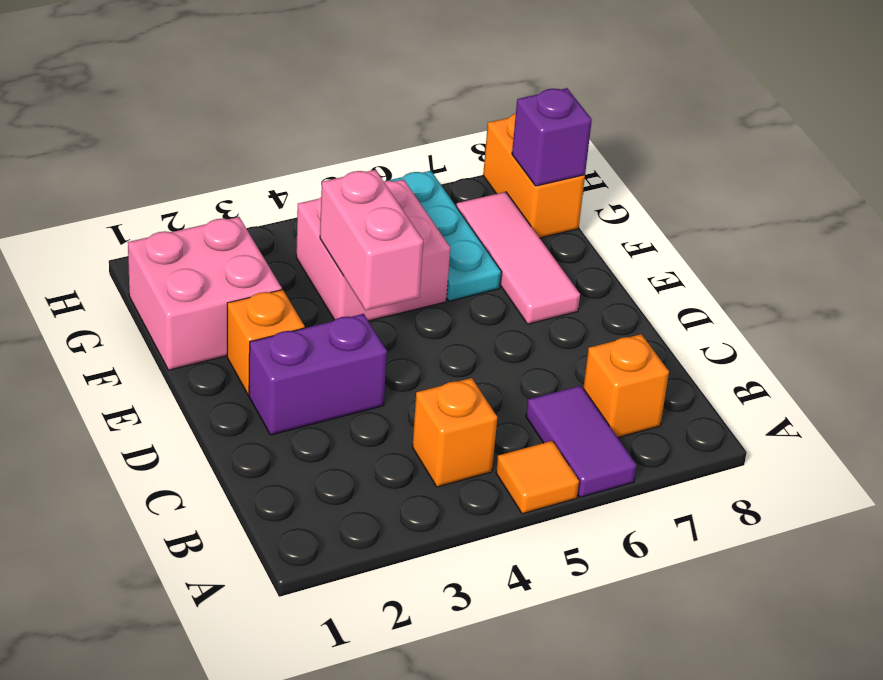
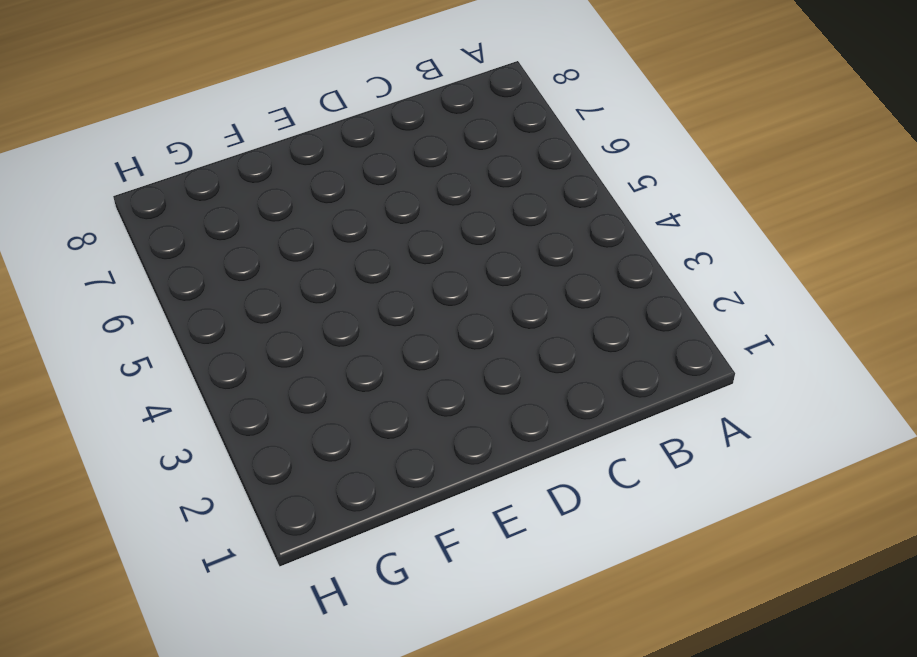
none -> orange tile A5 level 1
none -> purple tile A6:B6 level 1
none -> orange brick B4 level 1

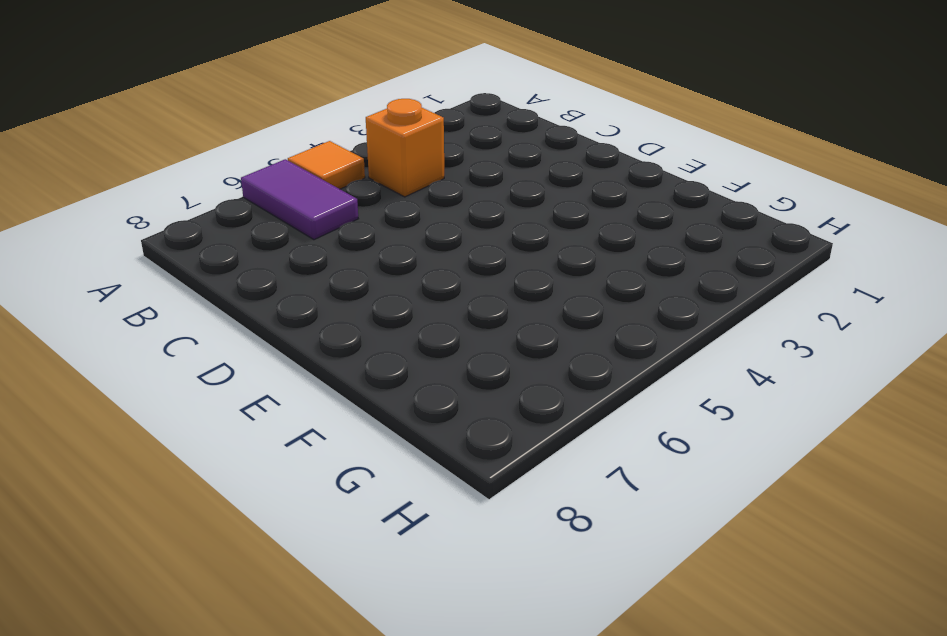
none -> orange brick B7 level 1
none -> purple brick D2:D3 level 1
none -> orange brick E2 level 1

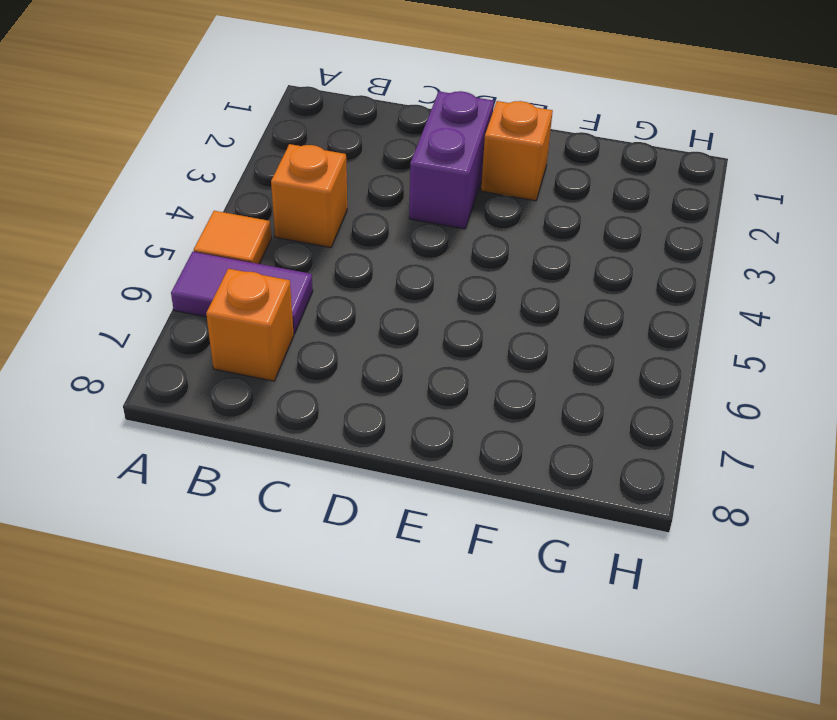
none -> pink tile E7:G7 level 1
none -> pink brick F1:G2 level 1
none -> pink brick F4:G5 level 1

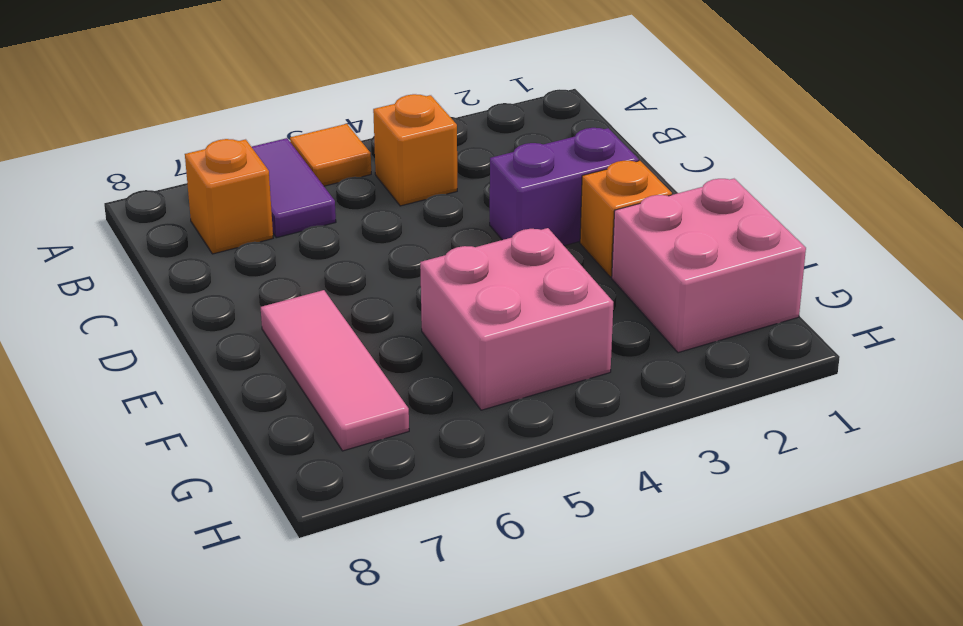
none -> cyan plate F6:H6 level 1
none -> orange brick G8:H8 level 1
none -> pink brick E4:F4 level 2

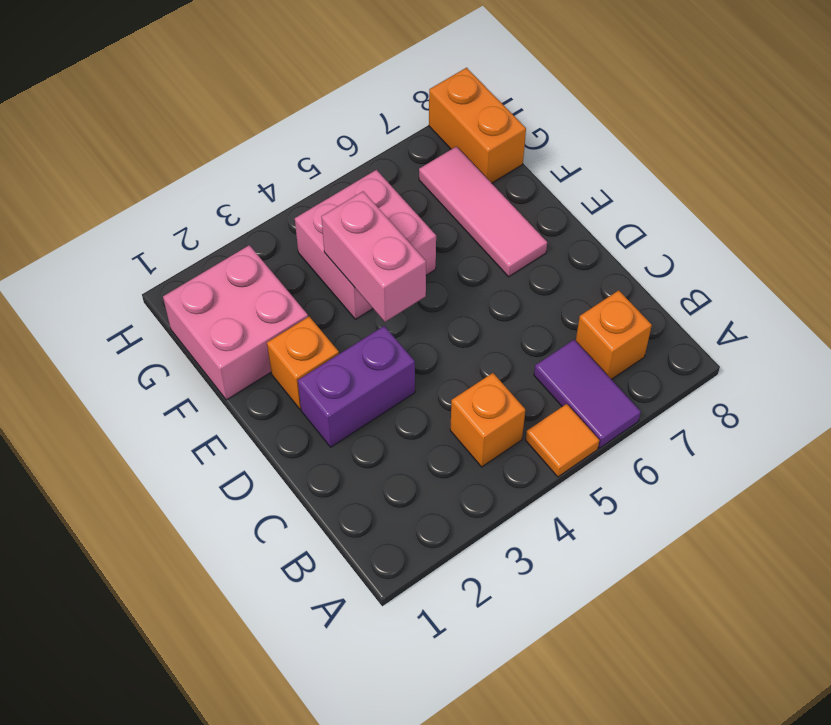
none -> cyan plate F6:H6 level 1
none -> purple brick G8 level 2

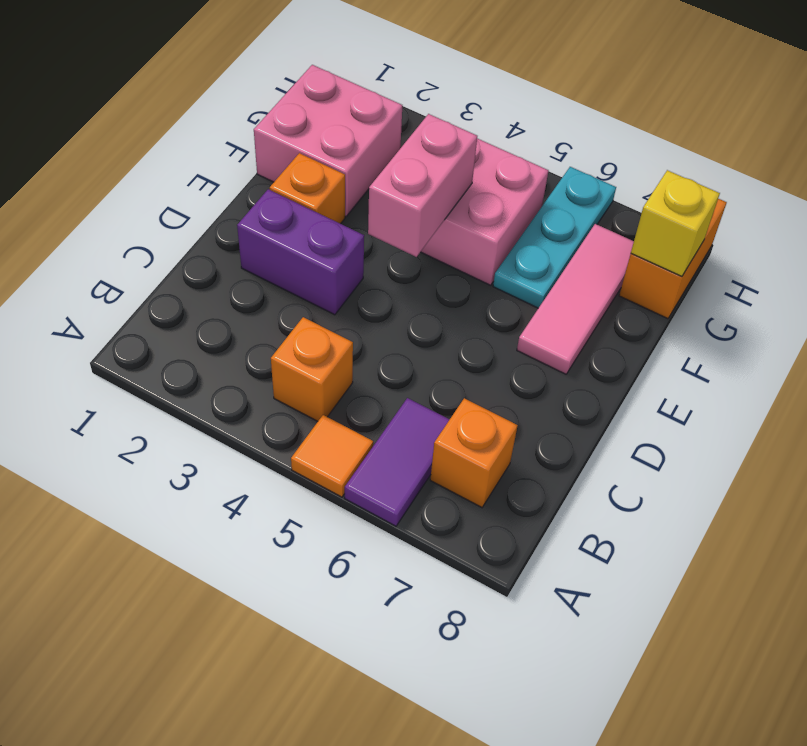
yellow brick G8 level 2 -> purple brick G8 level 2

